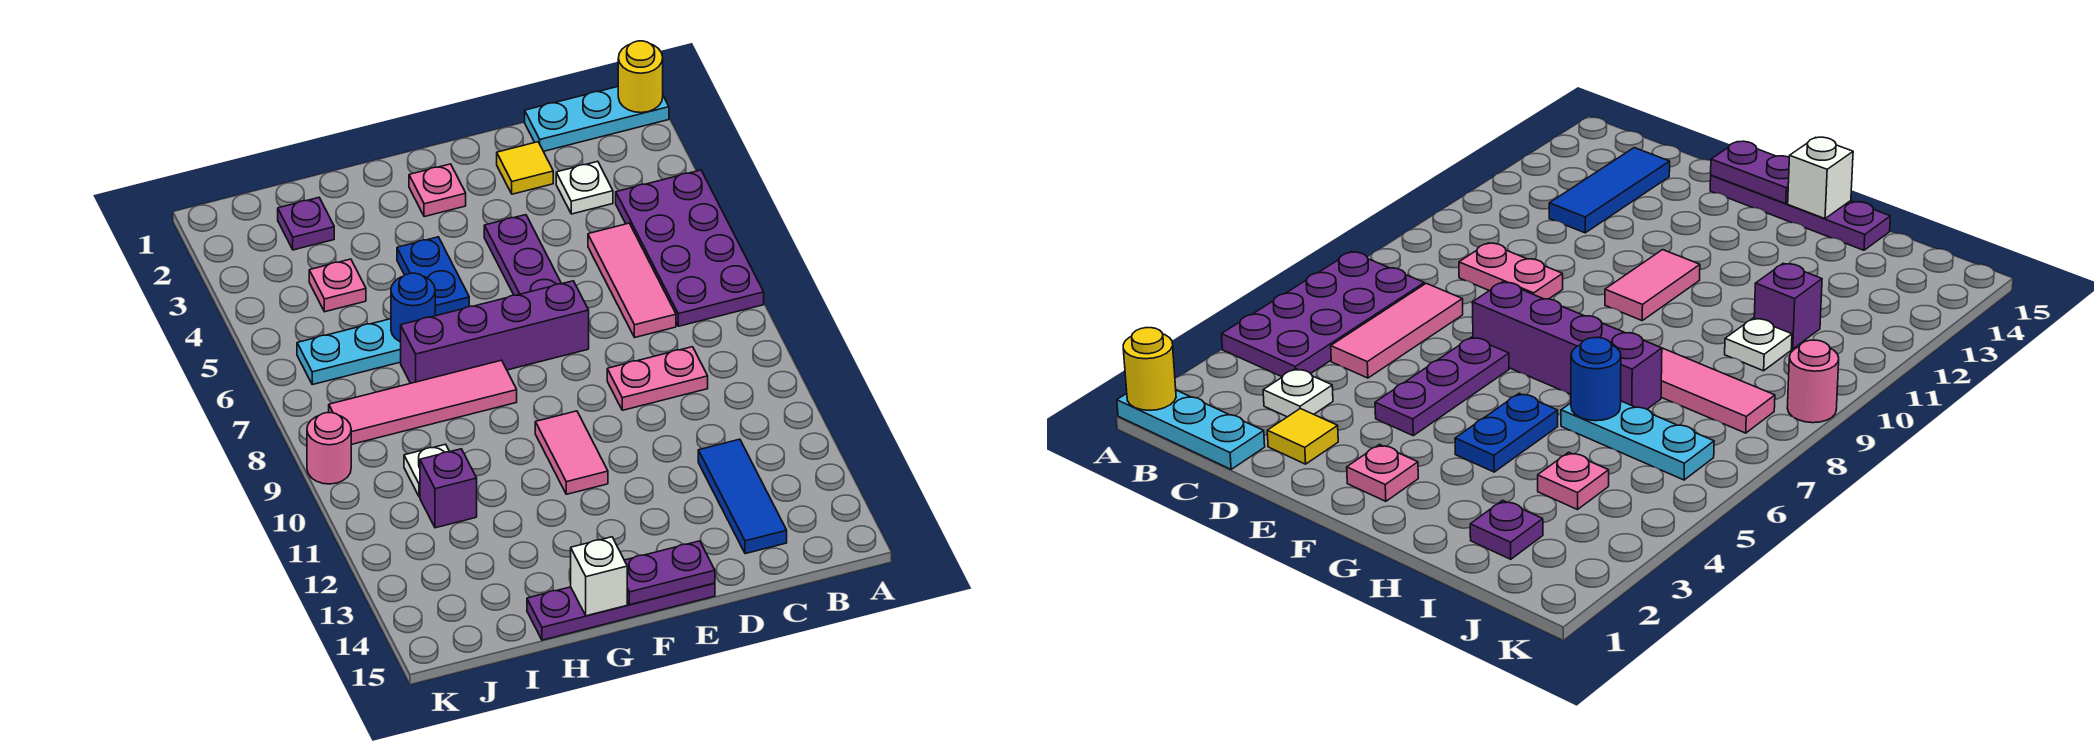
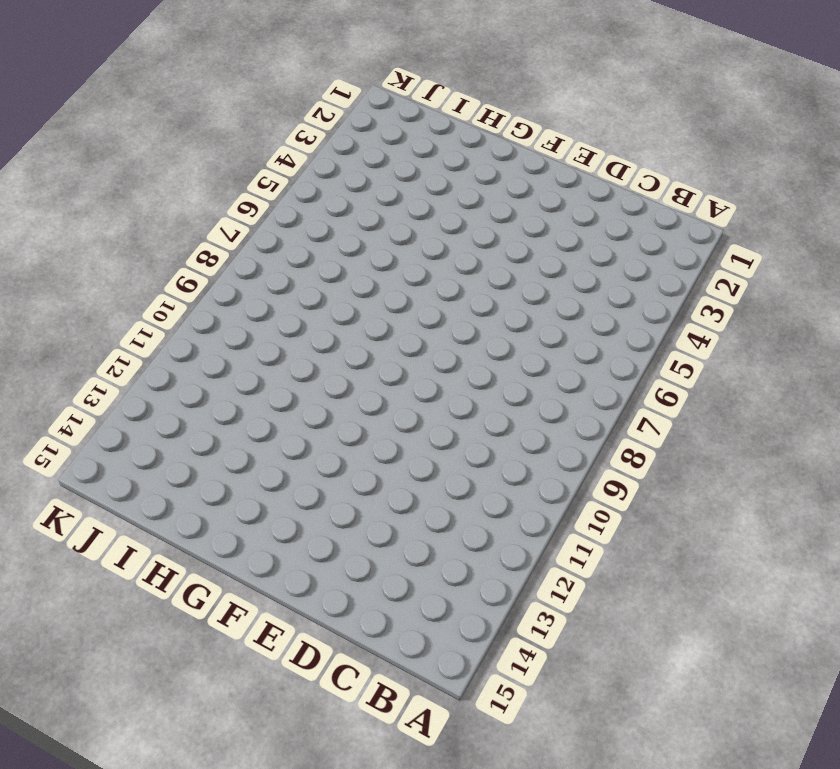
none -> cyan plate A1:C1 level 1
none -> purple plate A4:B7 level 1
none -> white plate C3 level 1

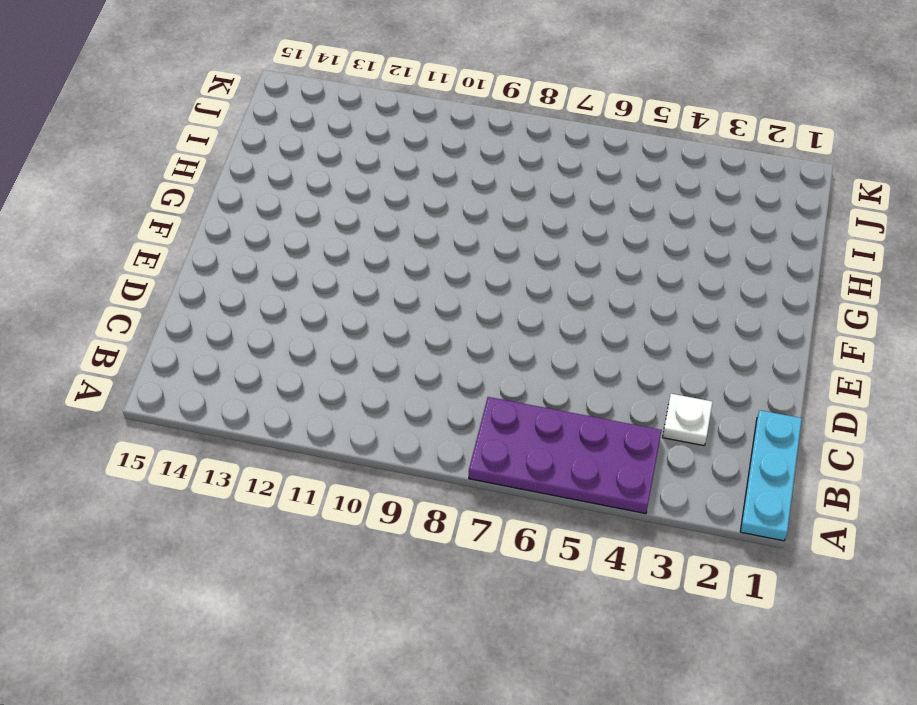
none -> pink tile C5:C7 level 1
none -> pink plate C9:D9 level 1
none -> blue tile C12:C14 level 1

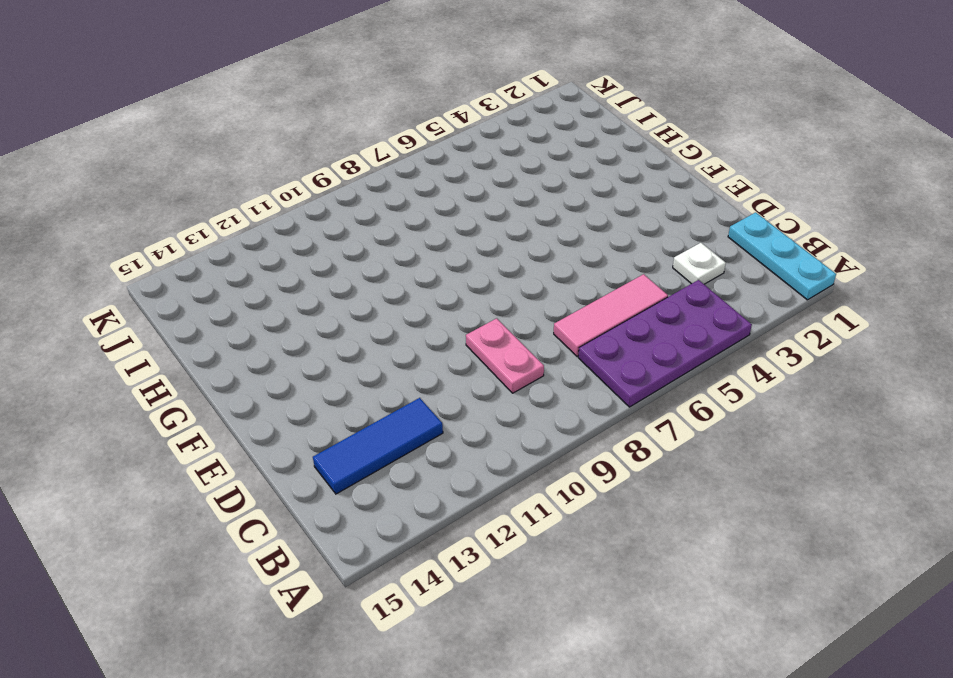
none -> yellow tile D2 level 1
none -> purple plate E4:E6 level 1
none -> purple brick E7:H7 level 1

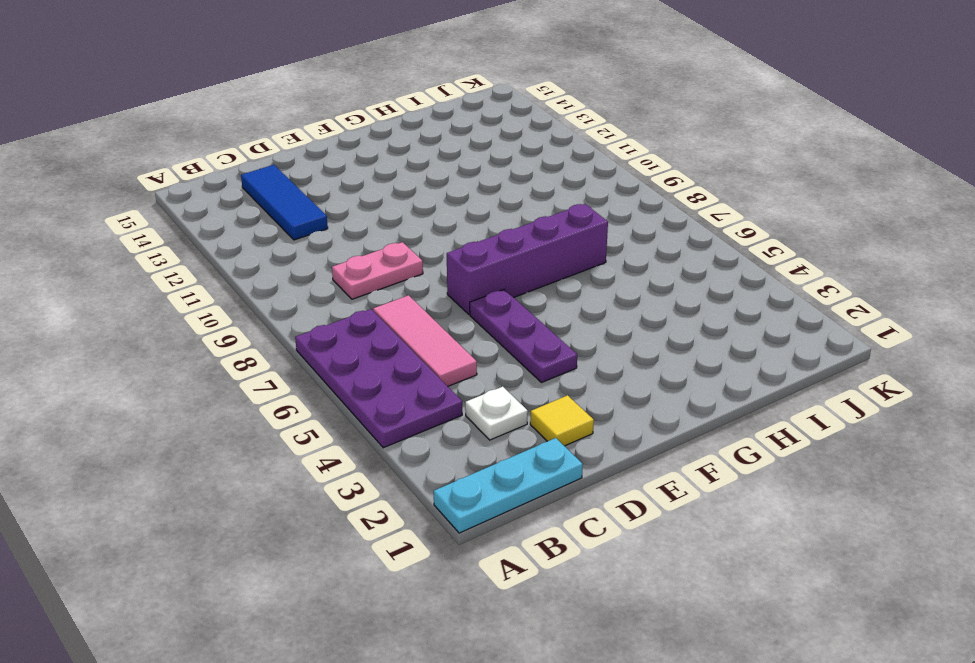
none -> purple plate E15:H15 level 1
none -> pink plate F2 level 1
none -> pink tile F10:F11 level 1

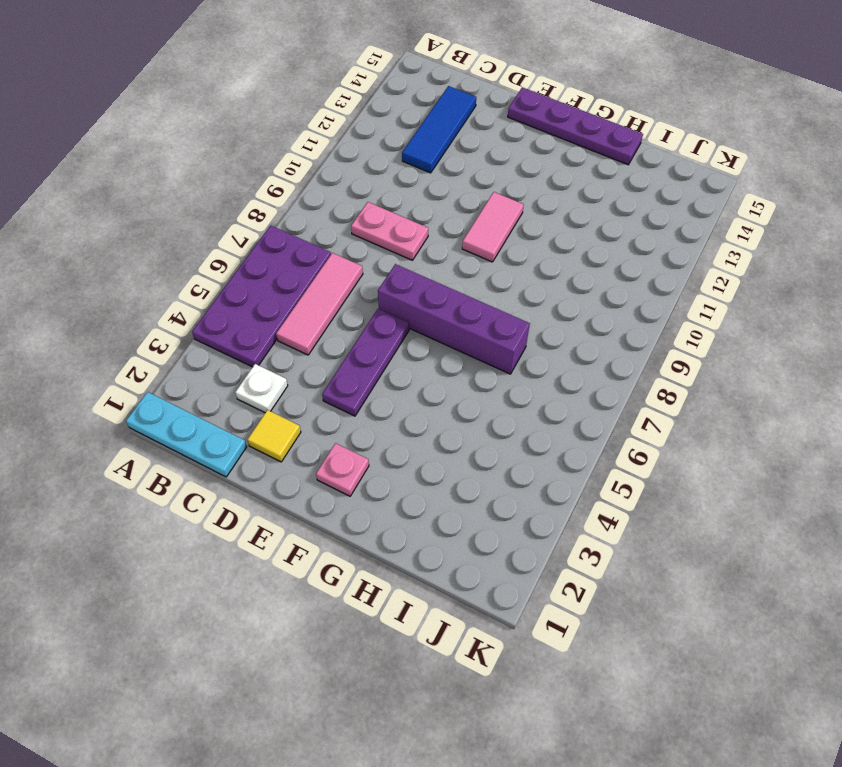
none -> blue plate G4:G5 level 1
none -> pink tile G8:J8 level 1
none -> cyan plate H6:J6 level 1

